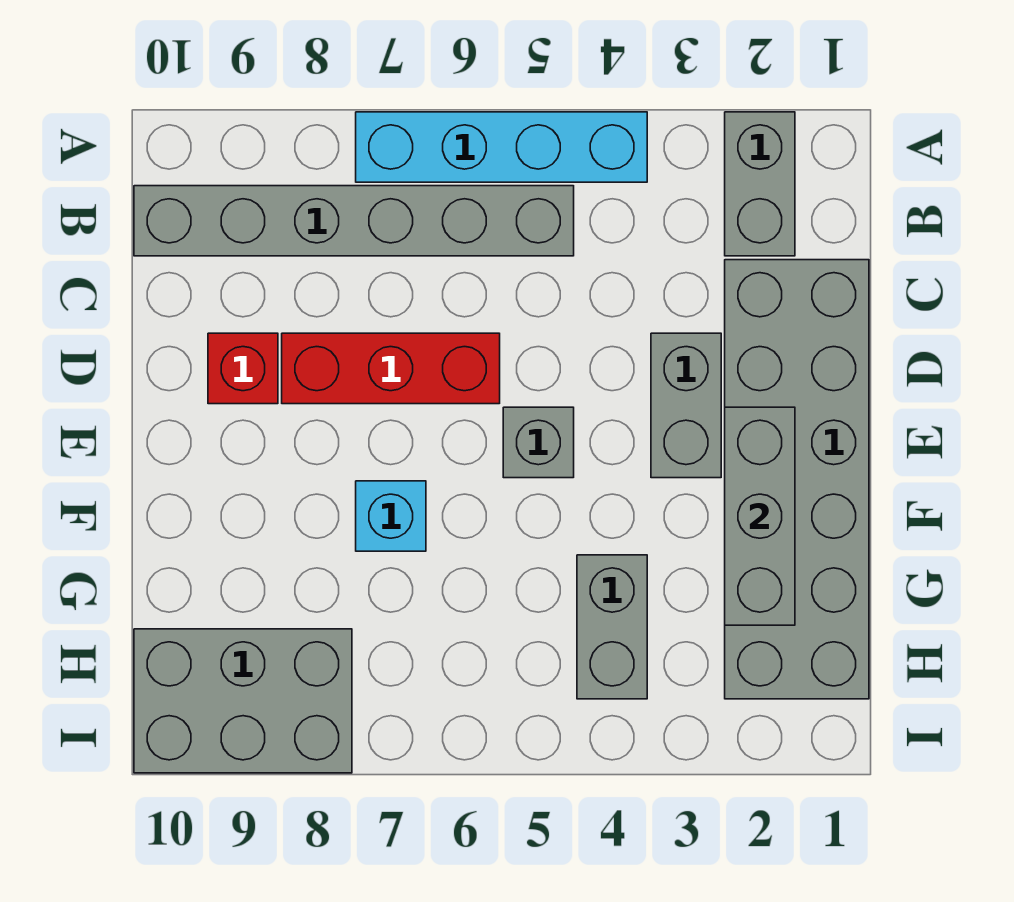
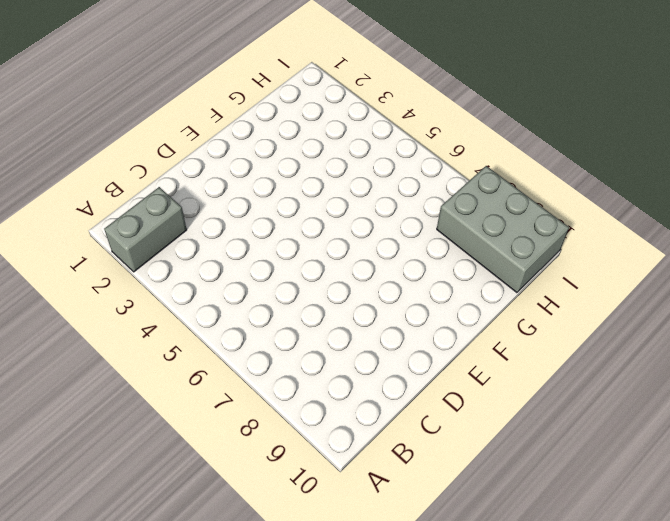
none -> cyan brick A4:A7 level 1
none -> grey brick B5:B10 level 1
none -> grey brick C1:H2 level 1

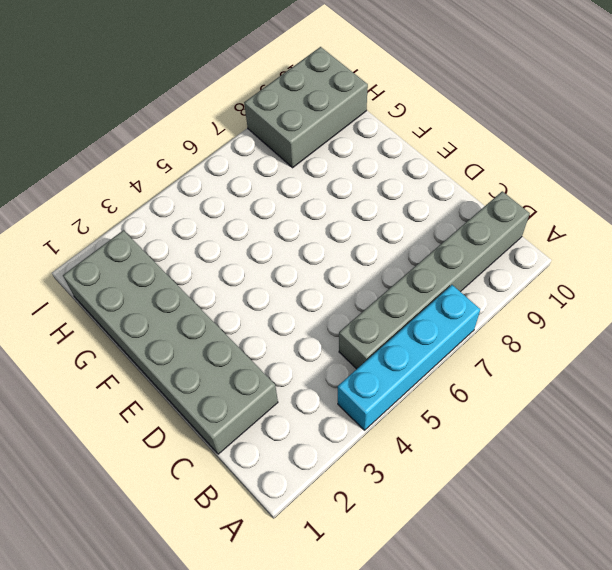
none -> grey brick A2:B2 level 1
none -> grey brick D3:E3 level 1
none -> red brick D6:D8 level 1

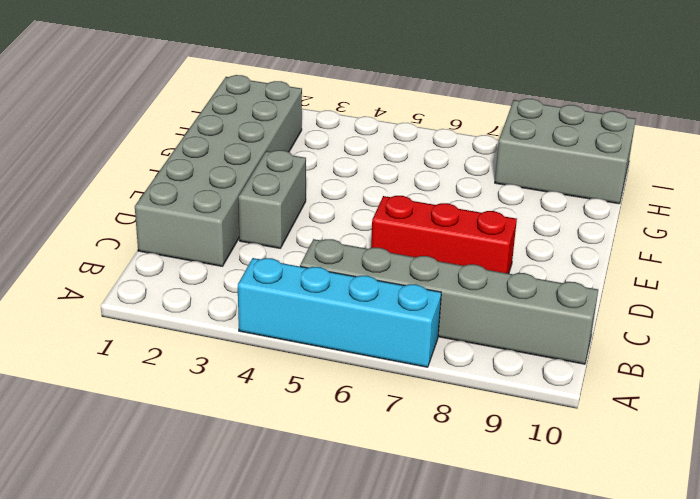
none -> grey brick A2:B2 level 1
none -> red brick D9 level 1
none -> grey brick E5 level 1

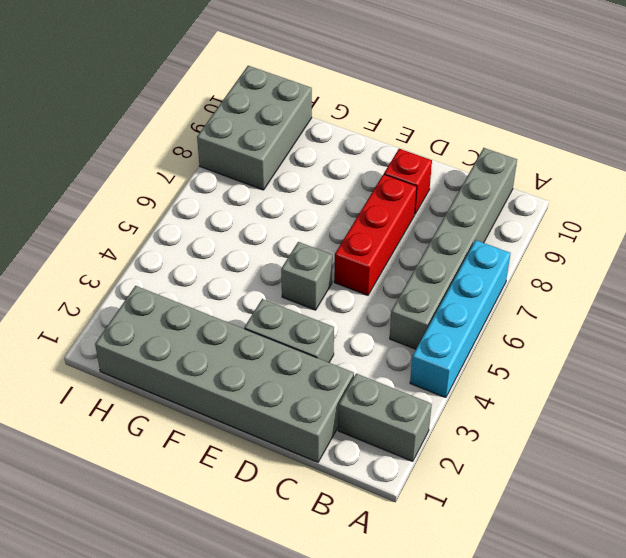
none -> cyan brick F7 level 1
none -> grey brick G4:H4 level 1
none -> grey brick E2:G2 level 2

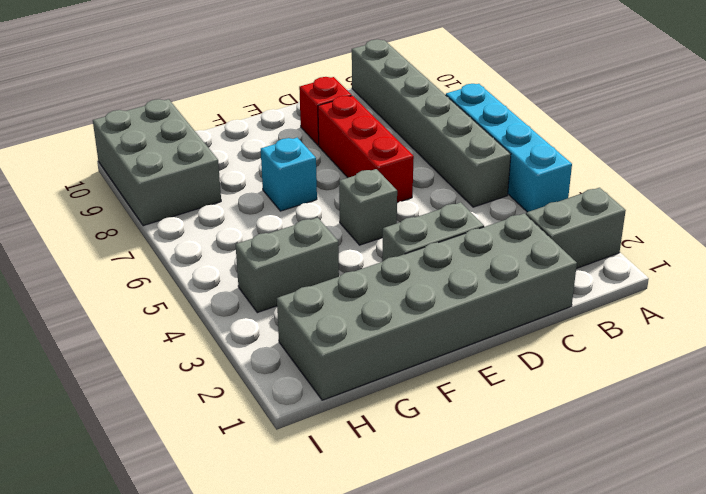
none -> grey brick E2:G2 level 2

